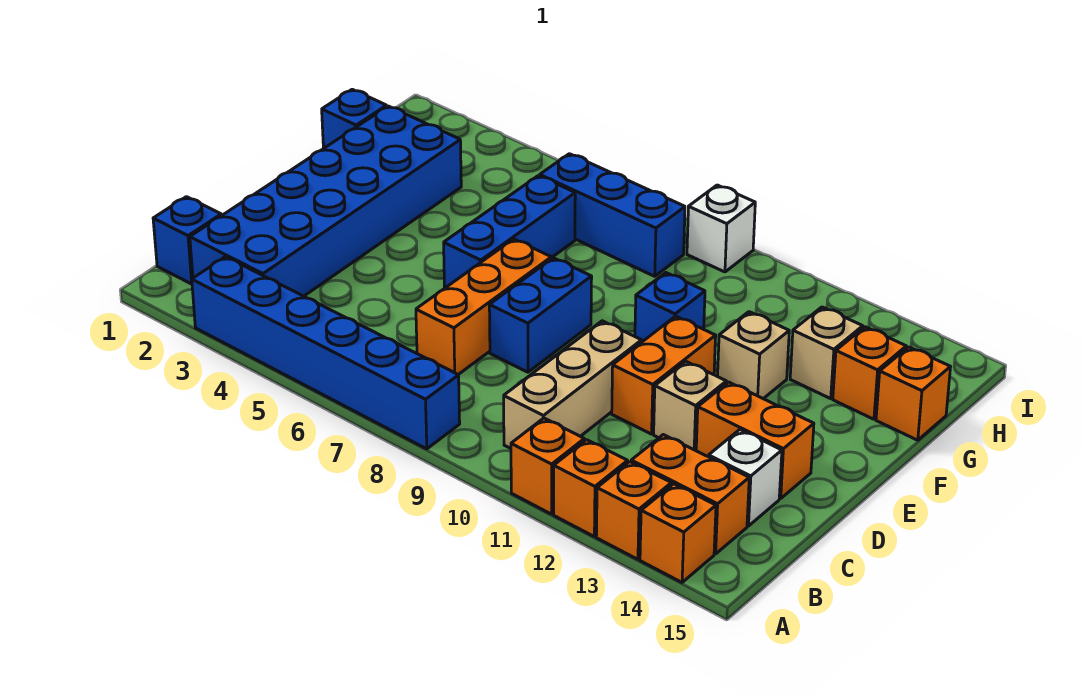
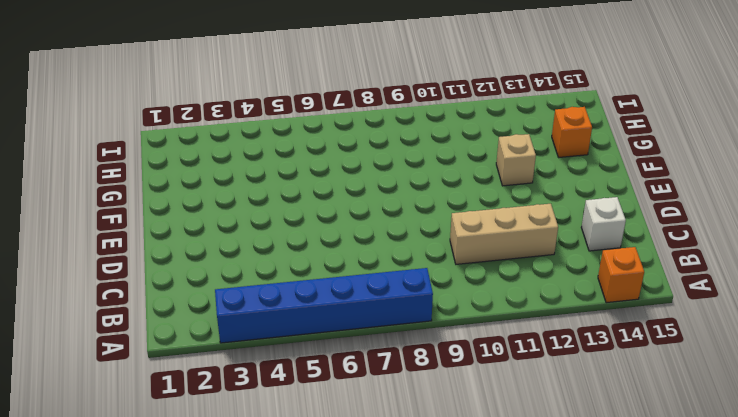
tan brick C10:C12 level 1 -> tan brick B10:D10 level 1
none -> orange brick A11 level 1
none -> orange brick A12 level 1
none -> orange brick A13 level 1

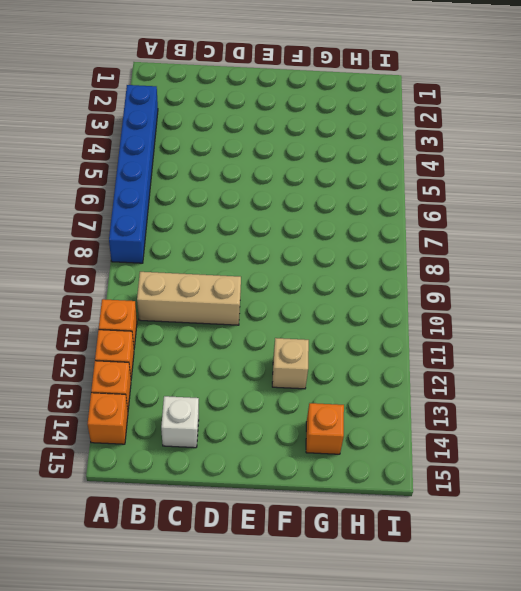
none -> blue brick B1 level 1
none -> blue brick B2:G3 level 1
none -> orange brick B13:B14 level 1

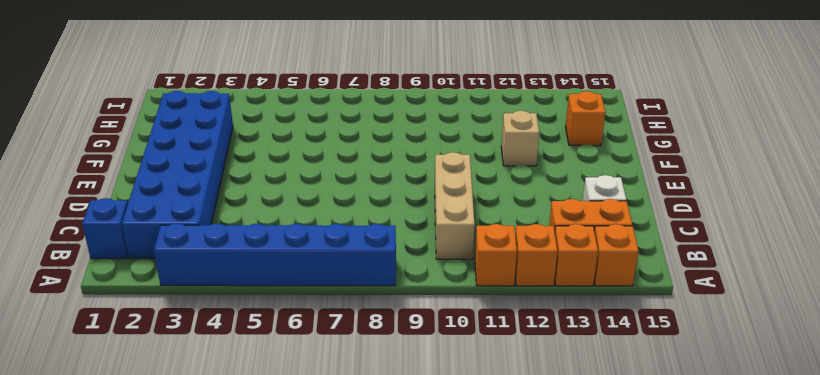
none -> orange brick C7:E7 level 1
none -> blue brick D8:E8 level 1
none -> orange brick D11:E11 level 1

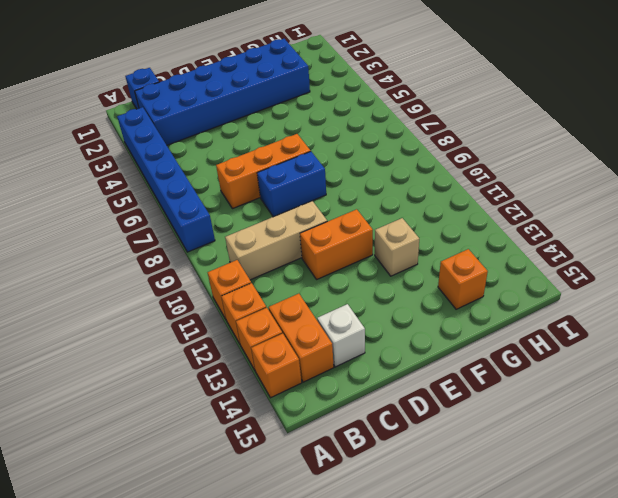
none -> tan brick D12 level 1
none -> orange brick D13:D14 level 1
none -> blue brick E6:G6 level 1

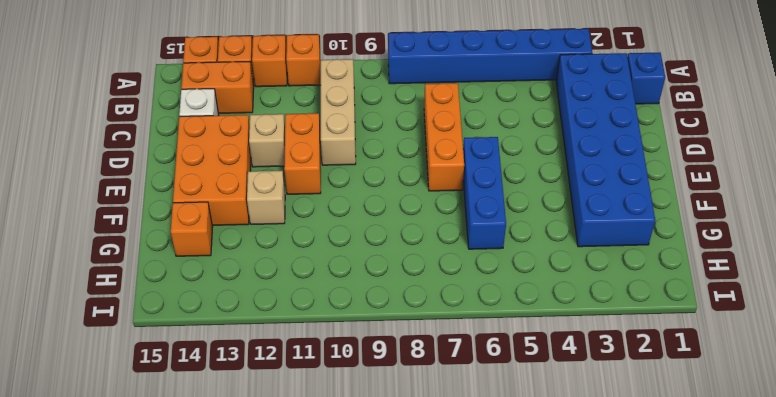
orange brick D13:F14 level 1 -> orange brick D13:D14 level 1
none -> blue brick D8:E8 level 1
none -> blue brick F10 level 1
none -> blue brick G1 level 1

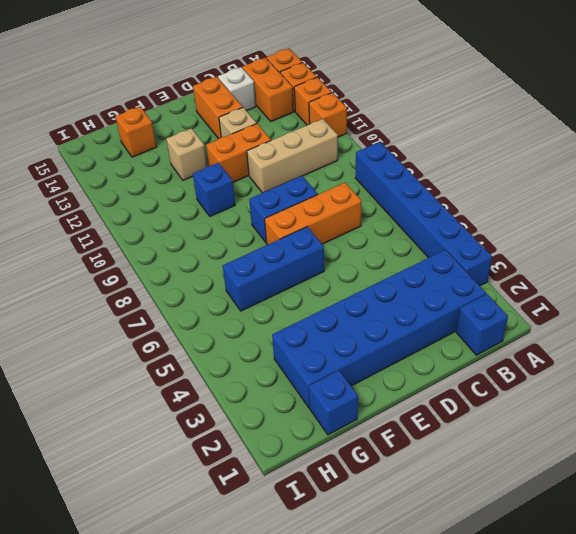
none -> tan brick G13 level 1
none -> orange brick G15 level 1
none -> blue brick H6:H8 level 1

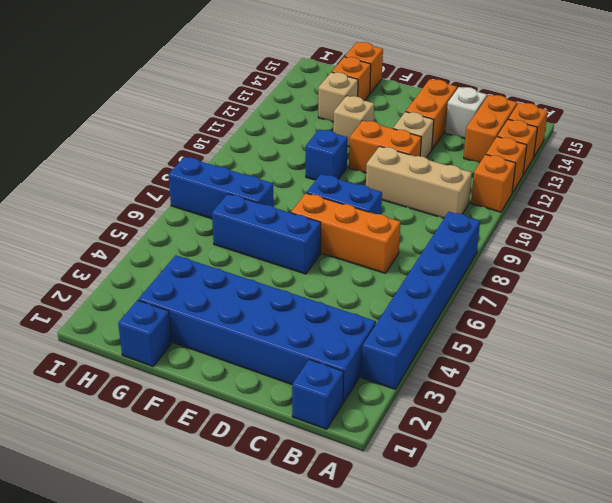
blue brick G7:I7 level 1 -> blue brick H6:H8 level 1
none -> white brick I9 level 1

